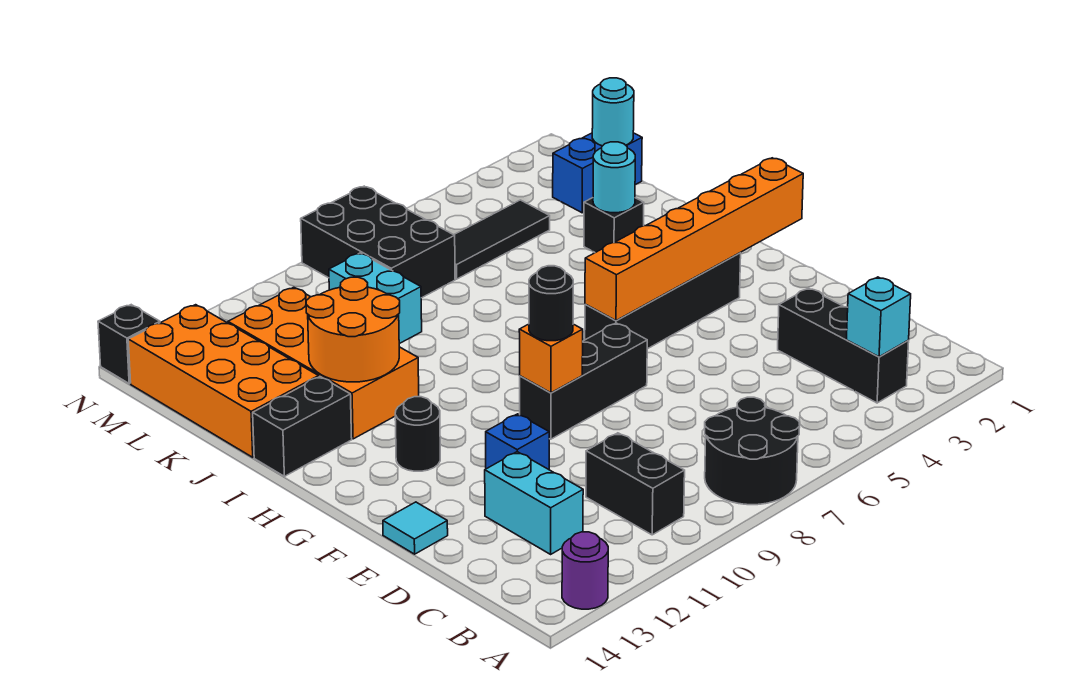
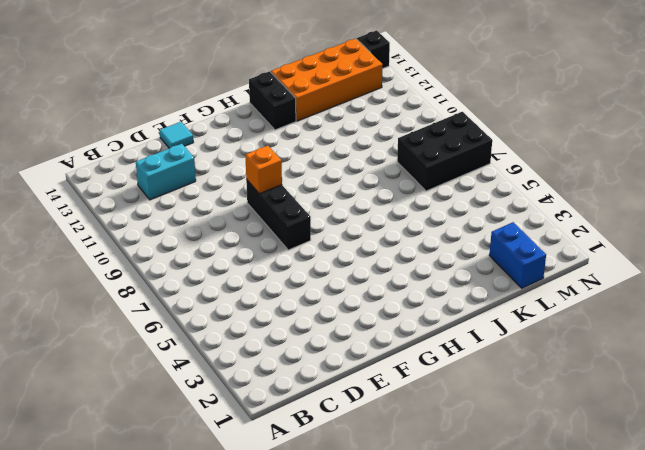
none -> black round brick A7:B8 level 1
none -> purple round brick A13 level 1
none -> black brick B3:D3 level 1

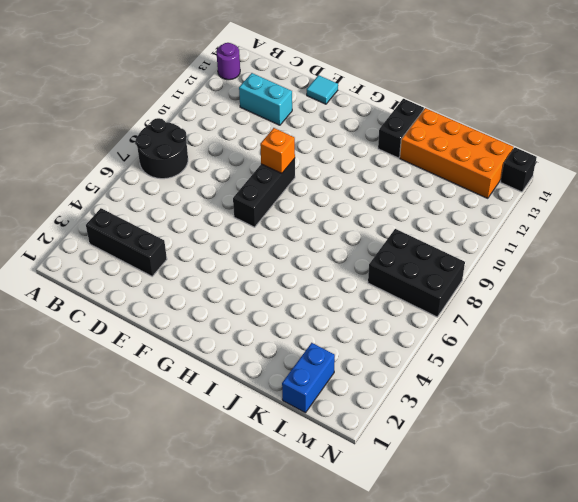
none -> black brick B10:C10 level 1
none -> blue brick E11 level 1
none -> black brick G3:G6 level 1

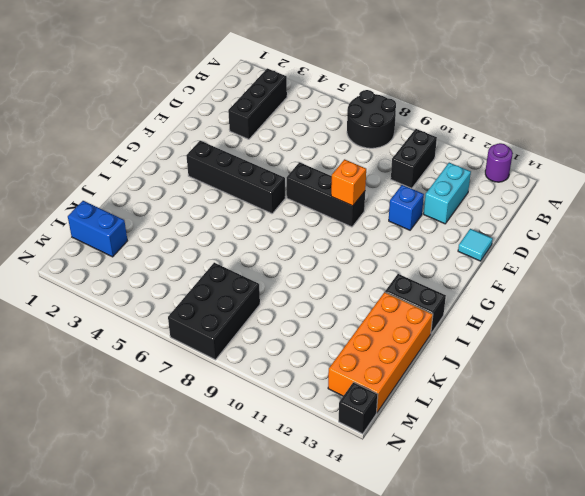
none -> black round brick G12 level 1
none -> orange brick I11:L12 level 1
none -> black brick J3 level 1

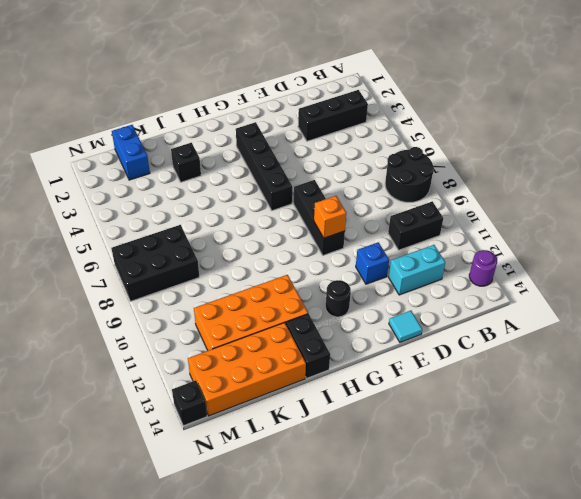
none -> cyan brick K9:L9 level 1
none -> black tile L4:L6 level 1
none -> cyan brick B3 level 2

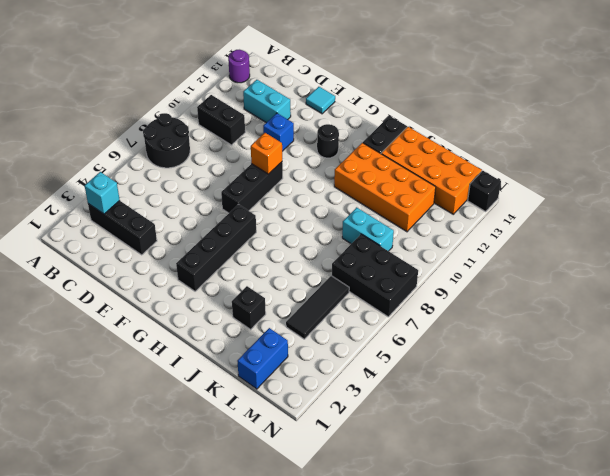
none -> orange brick G1:G6 level 2
none -> orange round brick I11:J12 level 2
none -> cyan round brick J3 level 2

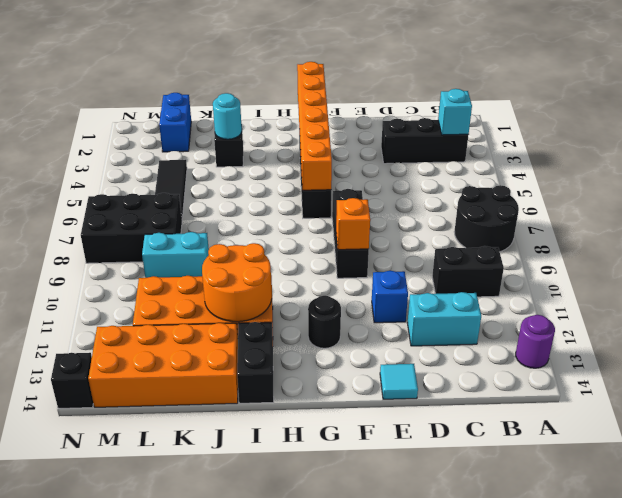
none -> cyan round brick L1 level 2
none -> black round brick F9 level 3

